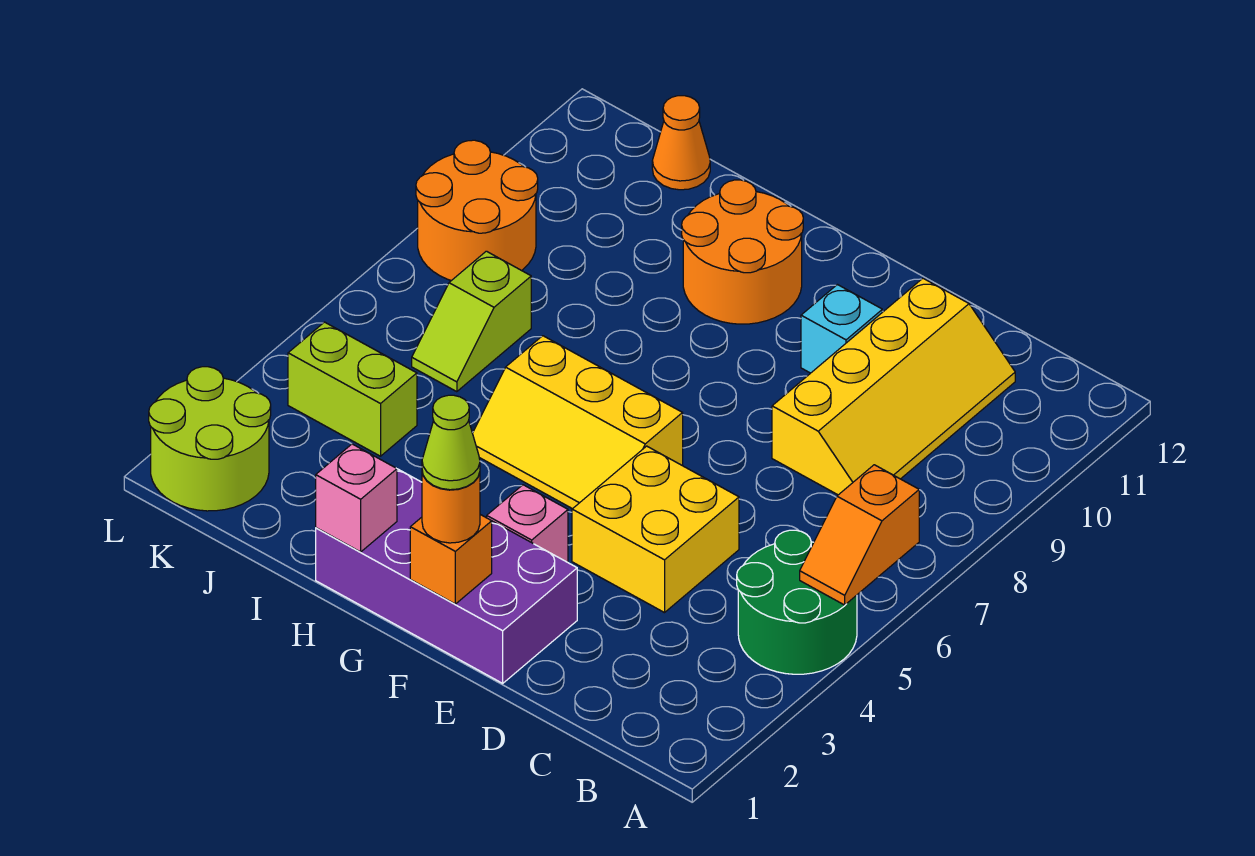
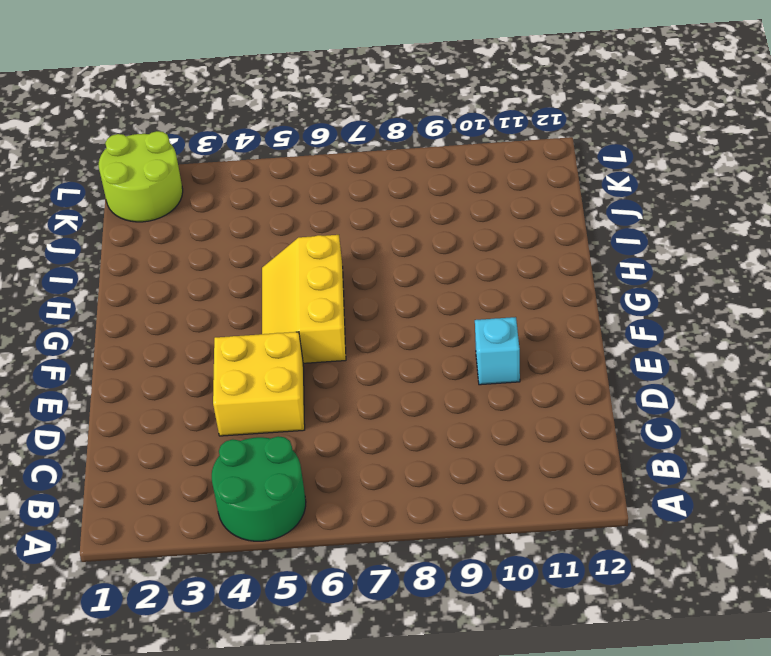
none -> yellow slope C8:D11 level 1 top D
none -> purple brick E1:H2 level 1
none -> pink brick F3 level 1

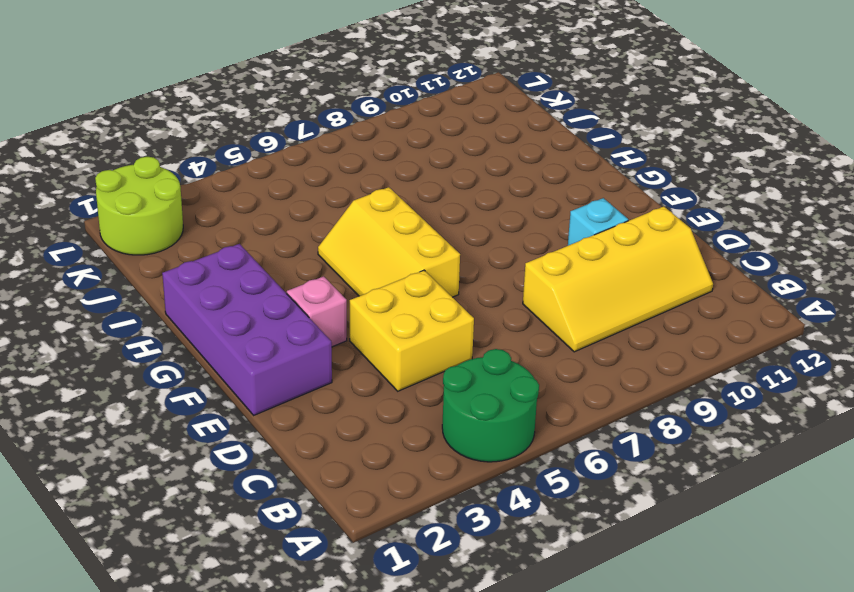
none -> orange round brick G10:H11 level 1
none -> lime brick J4:K4 level 1
none -> lime slope J6:J7 level 1 top 7

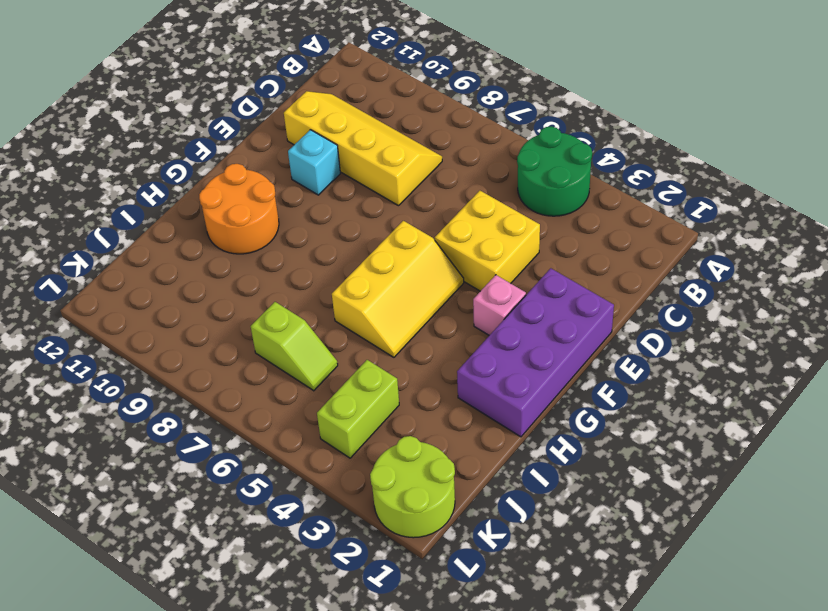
none -> orange cone J12 level 1
none -> orange round brick K8:L9 level 1
none -> orange slope A5:A6 level 2 top 6

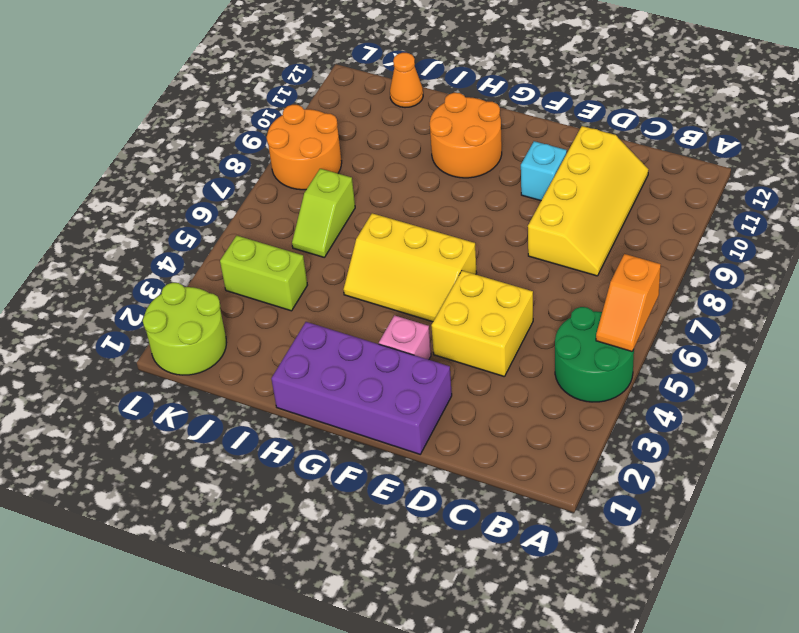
none -> orange brick F1 level 2
none -> pink brick H1 level 2
none -> orange round brick F1 level 3

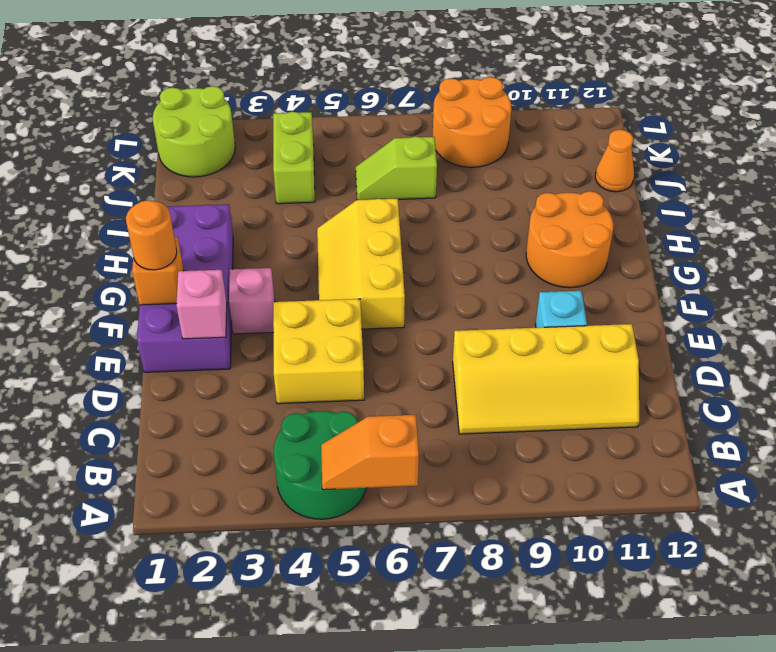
pink brick E2 level 2 -> pink brick H1 level 2
none -> lime cone F1 level 4

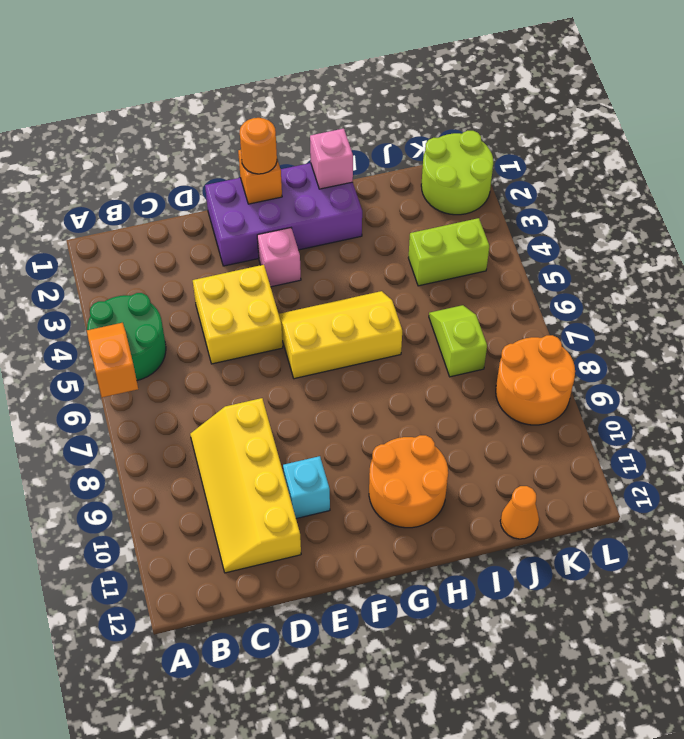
none -> lime cone F1 level 4

